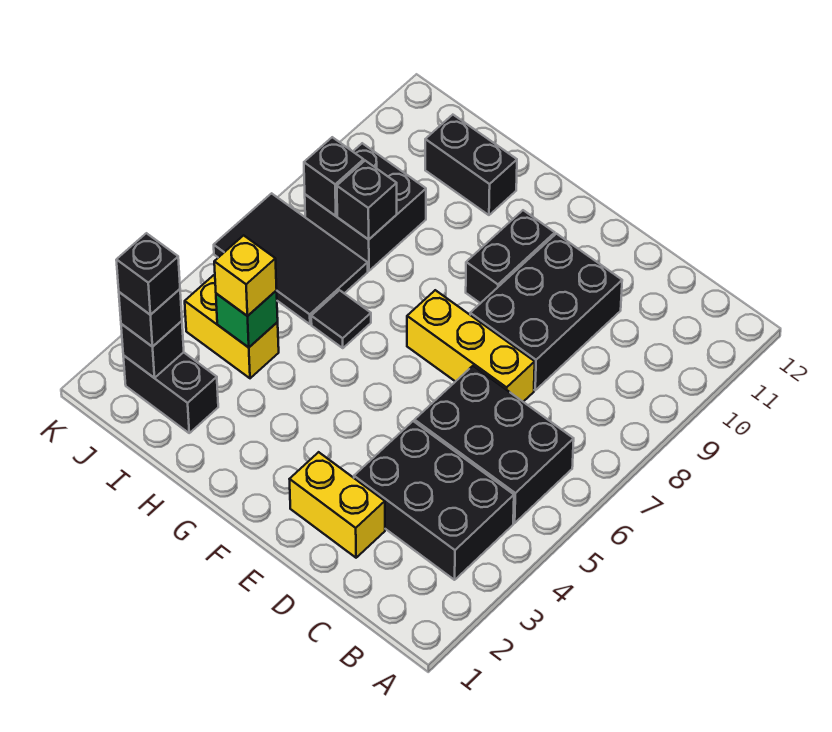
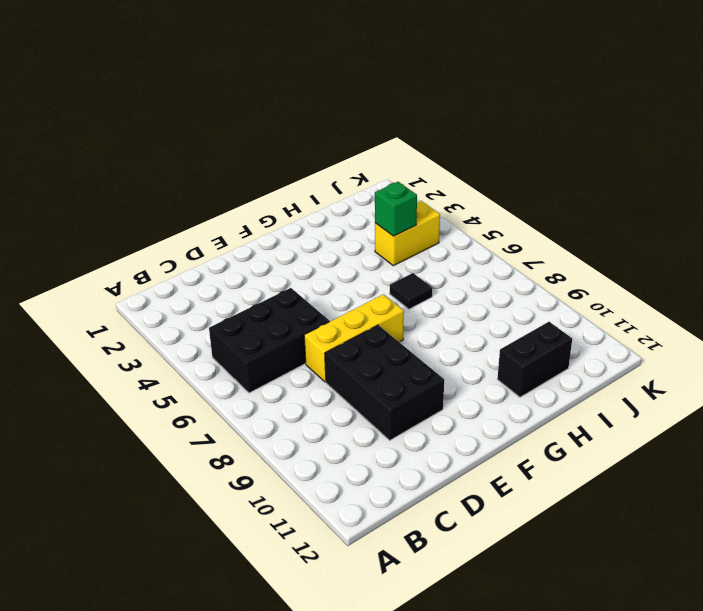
none -> black brick B3:D4 level 1
none -> yellow brick D2:E2 level 1
none -> black brick F9:F10 level 1

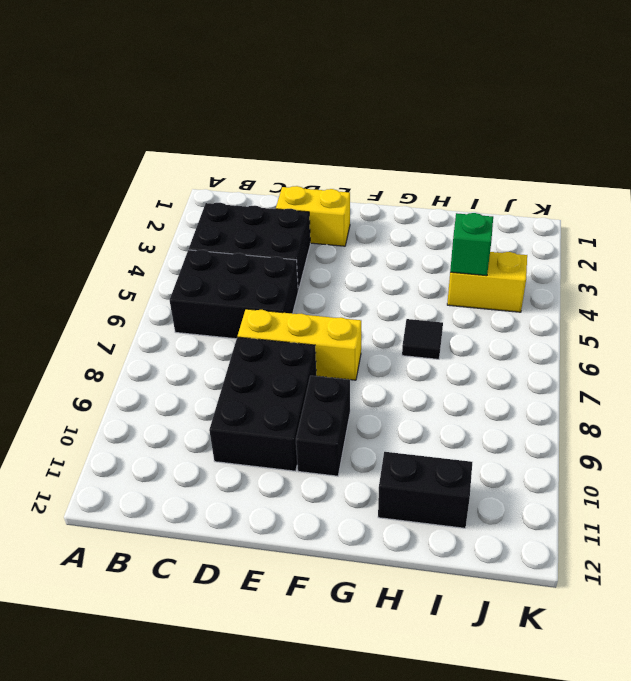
none -> black brick I2:J2 level 1
none -> black tile I6:K7 level 1
none -> black brick I8:J9 level 1

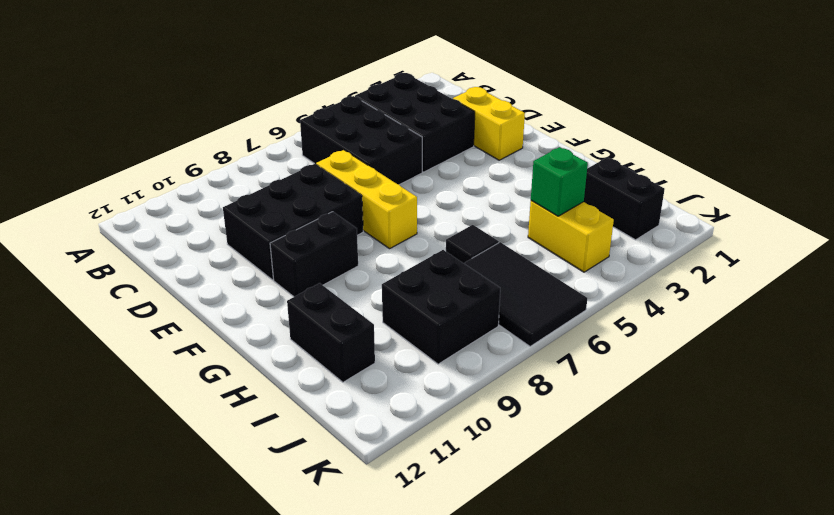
none -> black brick I8 level 2
none -> black brick J2 level 2
none -> black brick J8 level 2

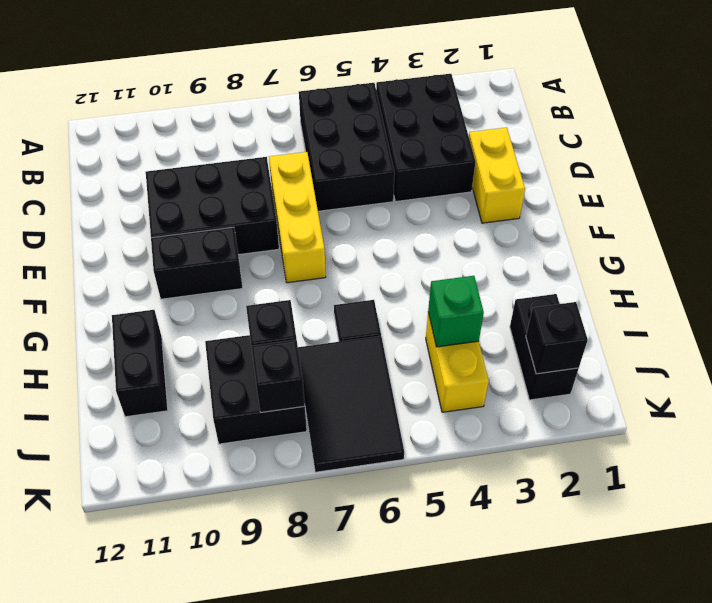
none -> yellow brick I4 level 3
none -> black brick J2 level 3
none -> black brick J2 level 4

